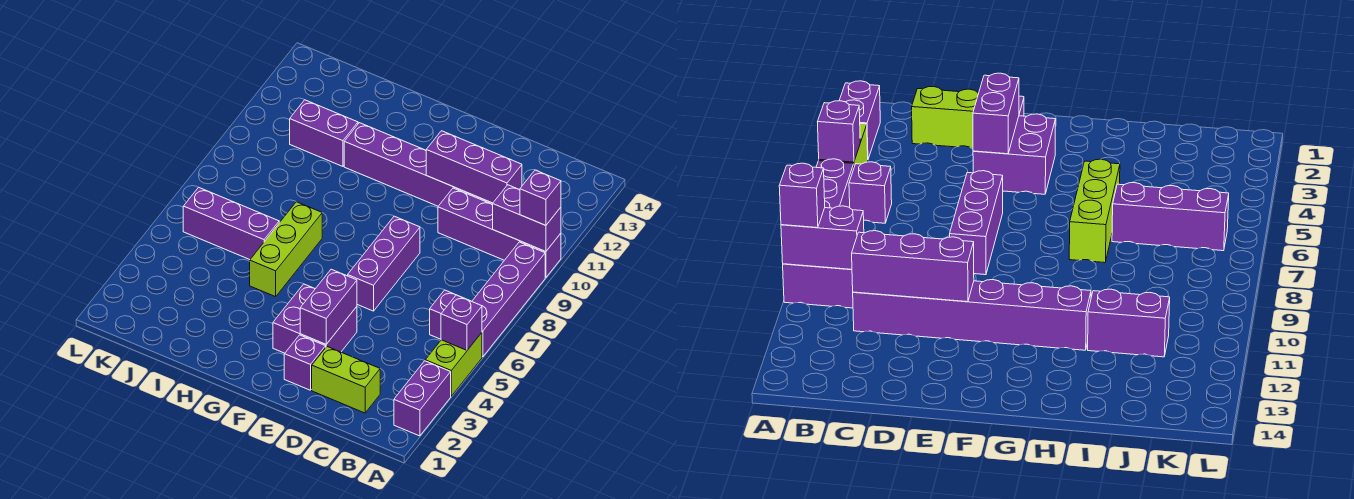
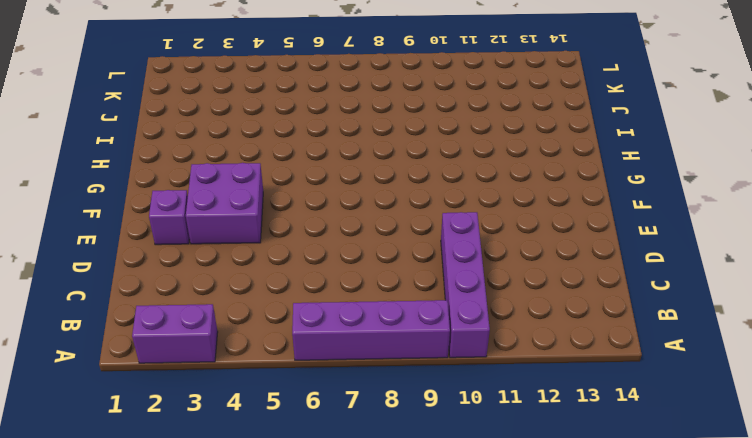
none -> lime brick A4:A5 level 1
none -> purple brick B6 level 1
none -> lime brick C2:D2 level 1

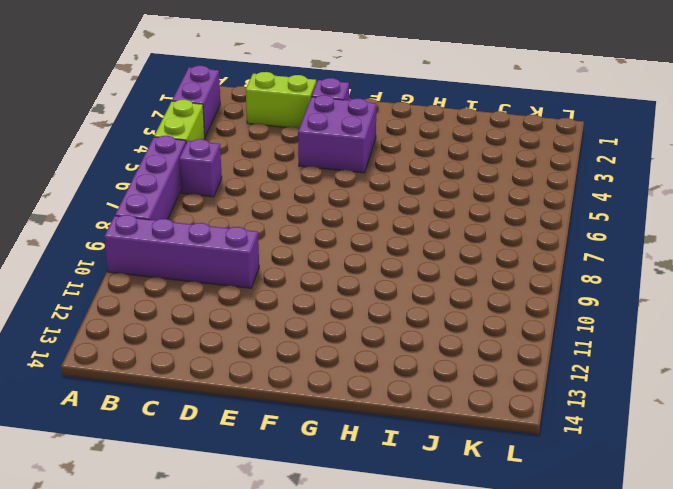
none -> purple brick C11:H11 level 1
none -> purple brick E6:E8 level 1
none -> lime brick H5:H7 level 1

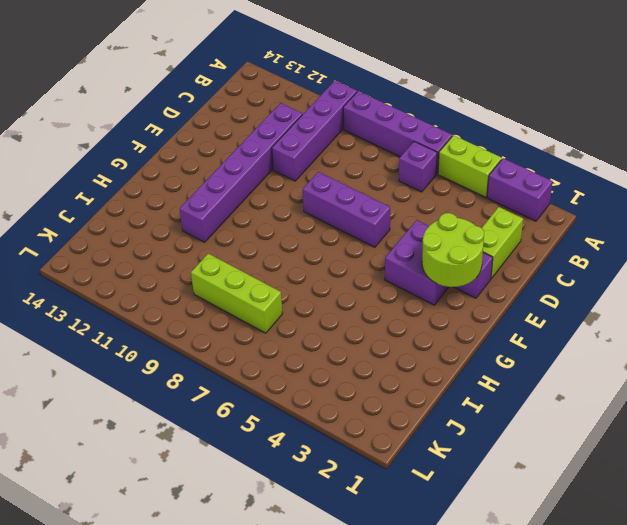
lime round brick E2:F3 level 2 -> purple brick E3:E4 level 2
lime brick J7:J9 level 1 -> lime brick H5:H7 level 1
none -> purple brick I6:K6 level 1
none -> purple brick I11:J11 level 1
none -> purple brick A5 level 2

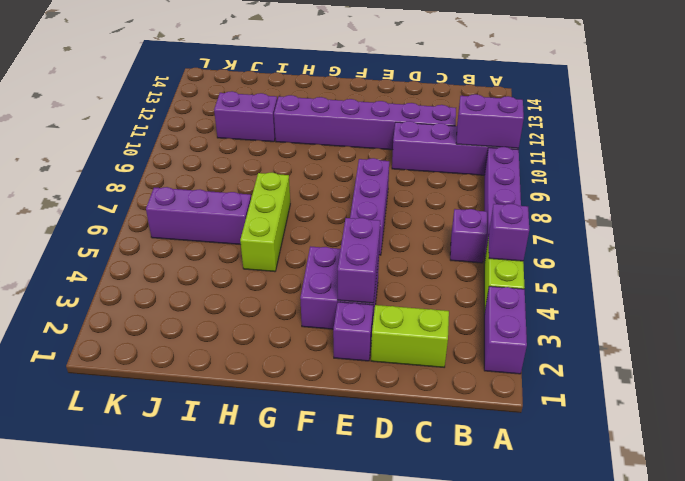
none -> purple brick C11:E11 level 2
none -> purple brick A10 level 3

